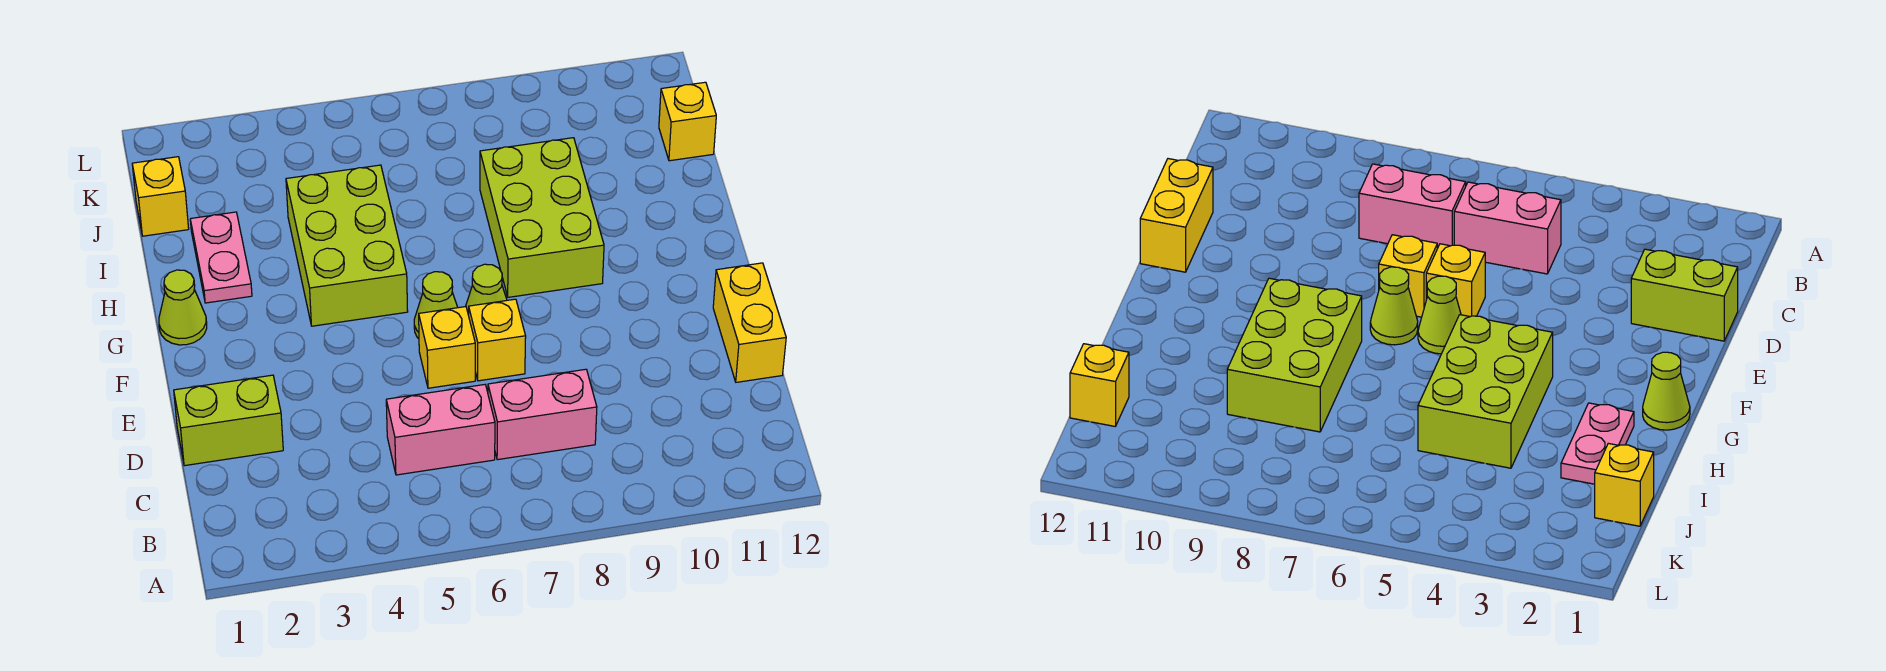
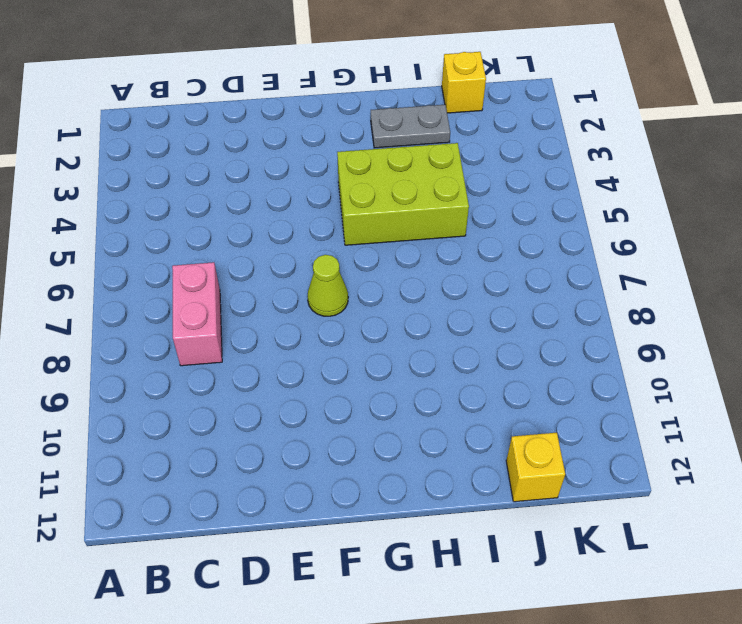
grey plate H2:I2 level 1 -> pink plate H2:I2 level 1
none -> pink brick C5:C6 level 1
none -> lime brick D1:D2 level 1
none -> yellow brick D12:E12 level 1

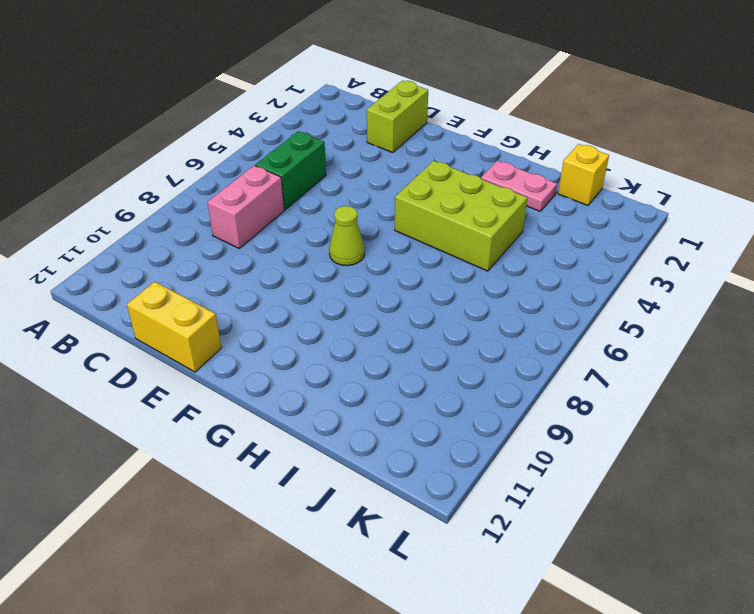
green brick C5:C6 level 1 -> pink brick C5:C6 level 1
none -> yellow brick E6 level 1
none -> yellow brick E7 level 1
none -> lime cone F6 level 1

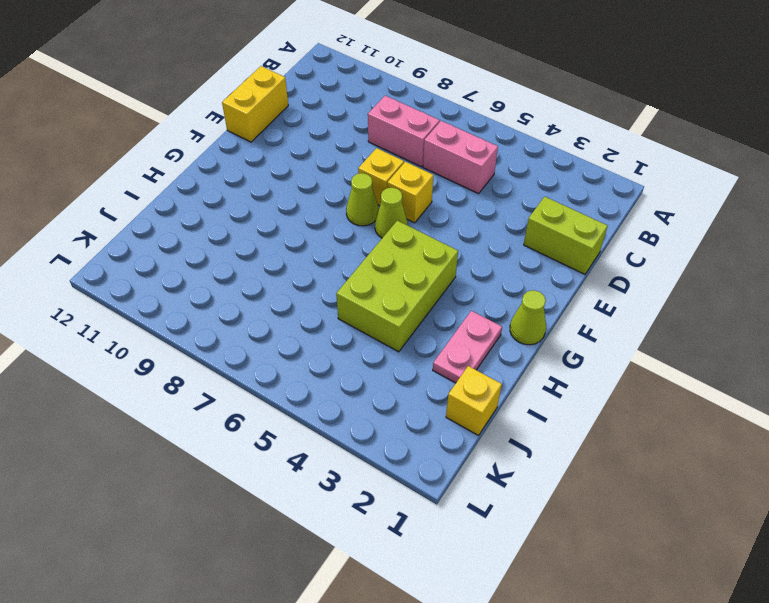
none -> lime brick G8:I9 level 1
none -> yellow brick J12 level 1

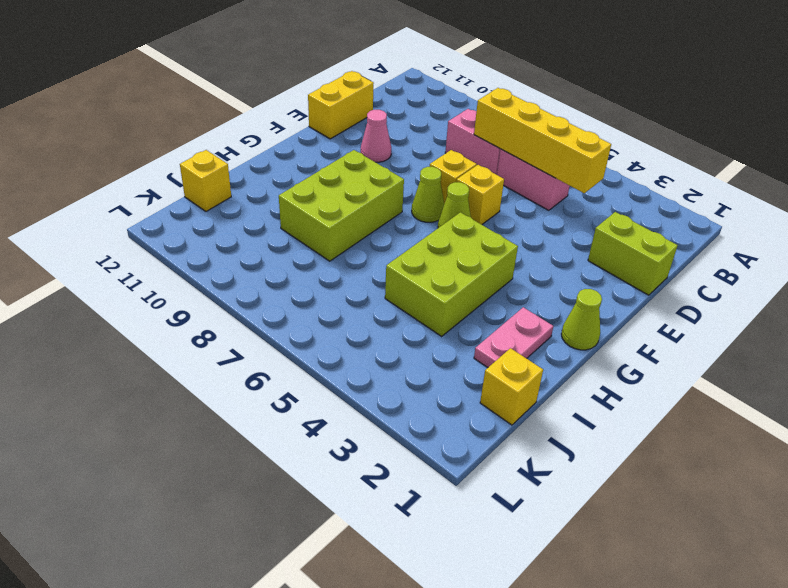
yellow brick C4:C7 level 2 -> none
pink cone E10 level 1 -> none

